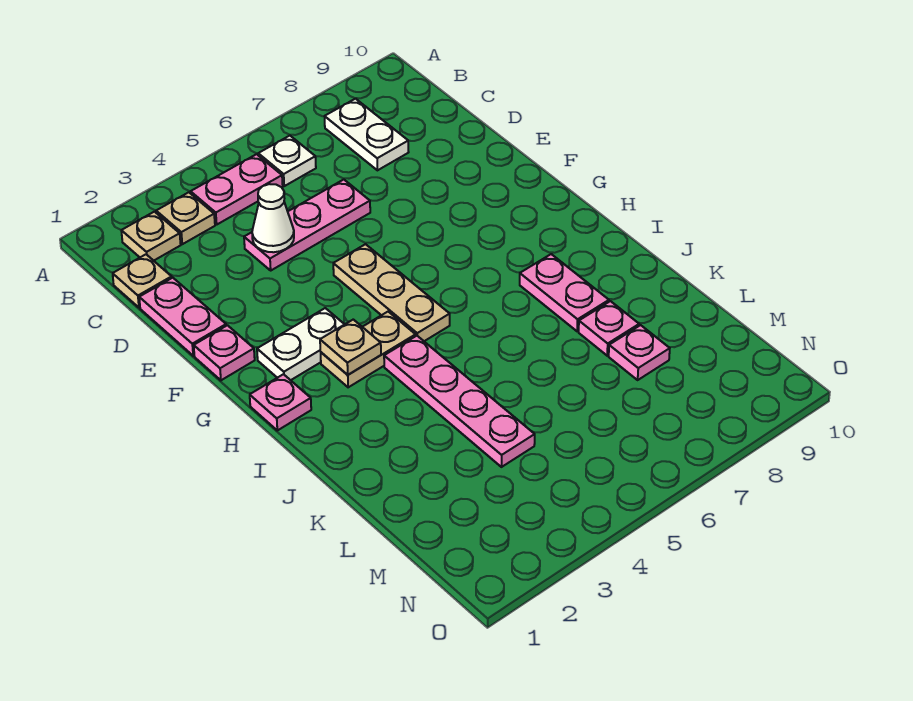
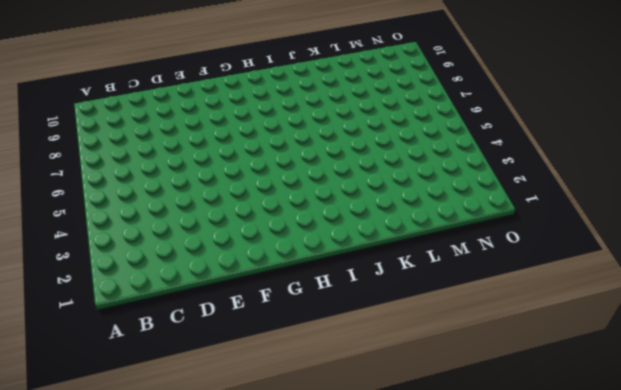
none -> tan plate B2 level 1
none -> tan plate B3 level 1
none -> pink plate B4:B5 level 1

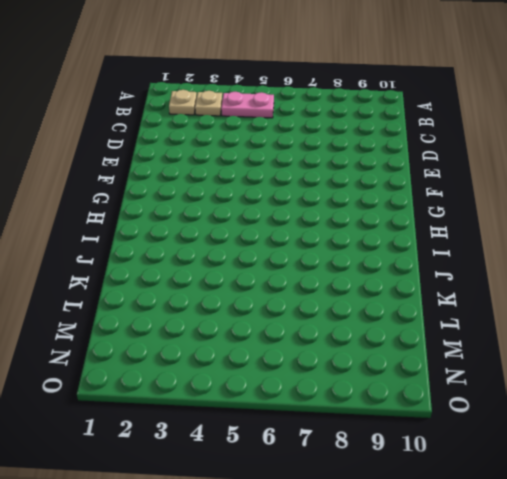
none -> white plate B6 level 1
none -> white plate B8:C8 level 1
none -> tan plate C1 level 1

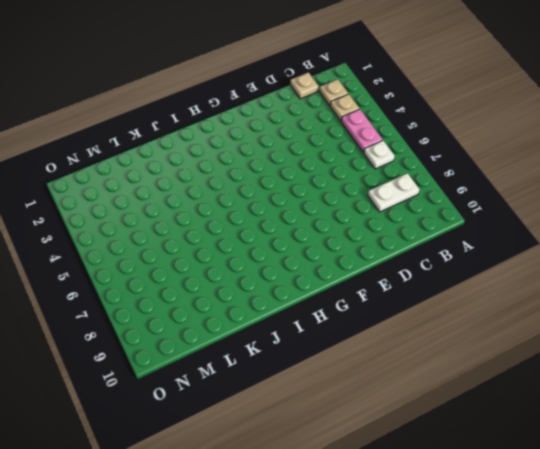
none -> pink plate D1:E1 level 1
none -> pink plate D4:D6 level 1
none -> pink plate F1 level 1

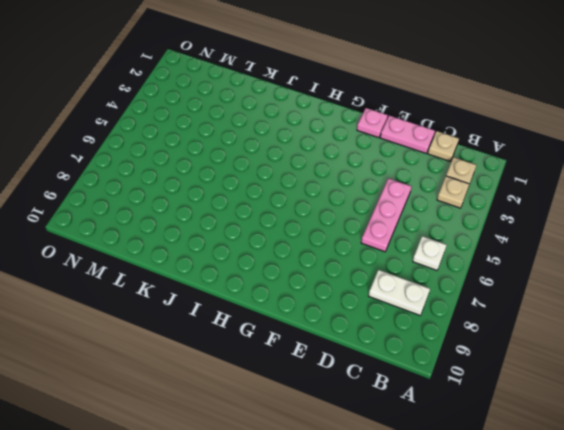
none -> pink plate B4:B5 level 1
none -> tan plate F5:H5 level 1
none -> white plate G2:G3 level 1

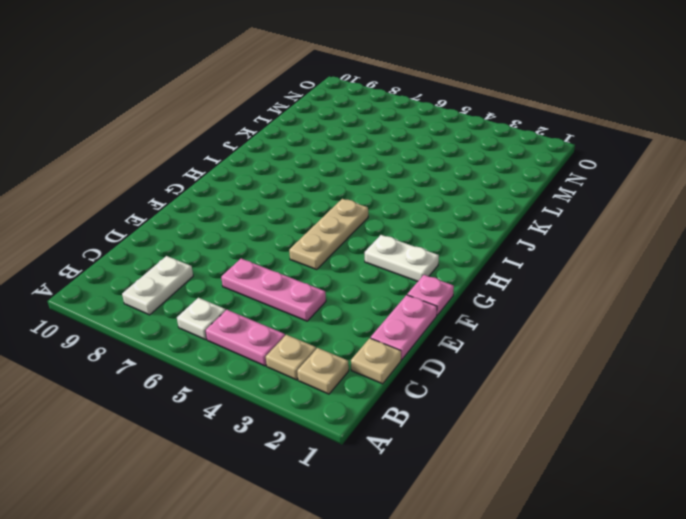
none -> pink plate H1 level 1
none -> tan plate H3:H4 level 1
none -> pink plate I4:L4 level 1

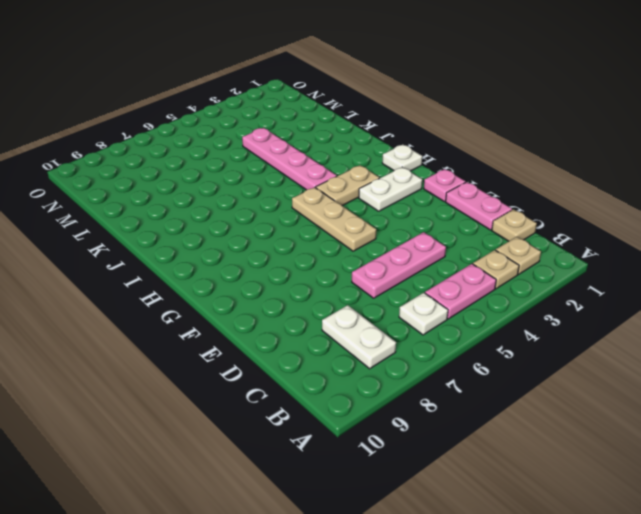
white plate H1 level 1 -> pink plate H1 level 1
none -> pink plate I8:J8 level 1
none -> pink plate K8 level 1
none -> pink plate L8 level 1

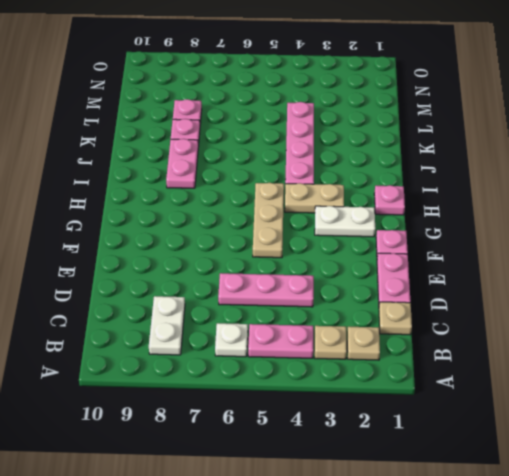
none -> white cone D4 level 2
none -> tan plate H3 level 2

